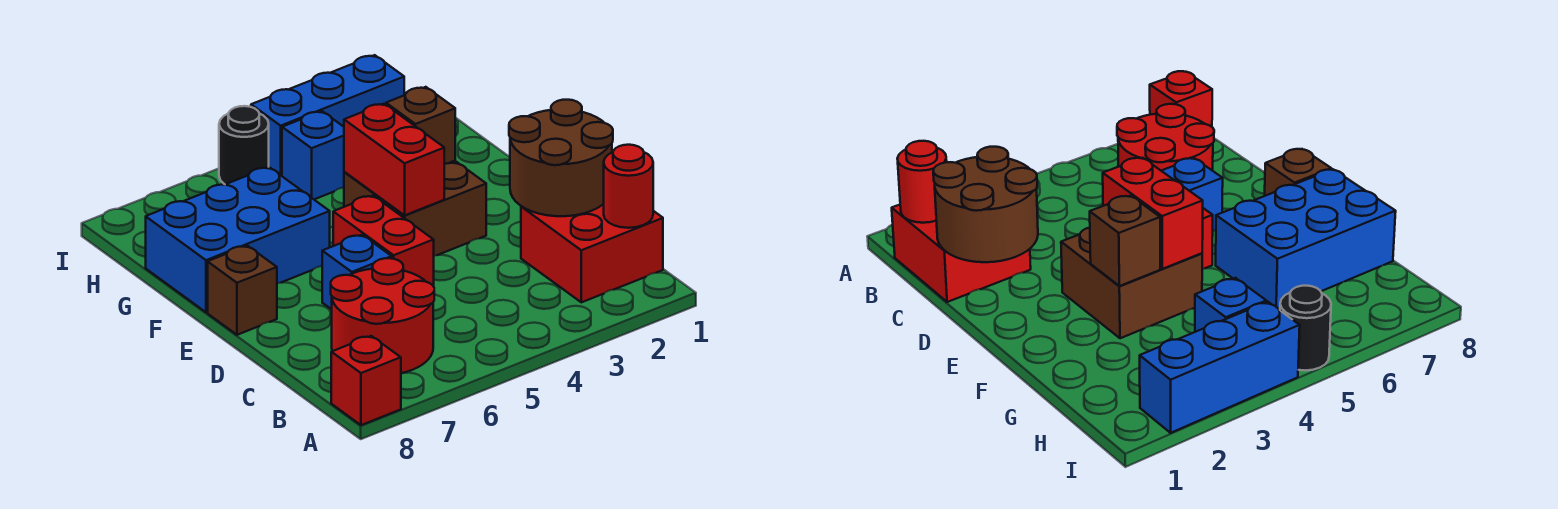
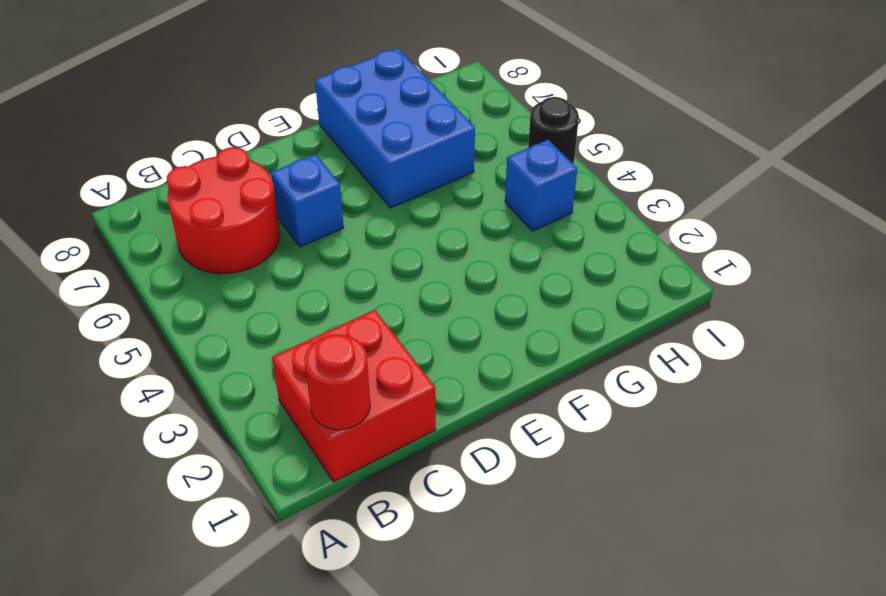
none -> red brick A8 level 1
none -> red brick D5:E5 level 1
none -> brown brick E3:F4 level 1

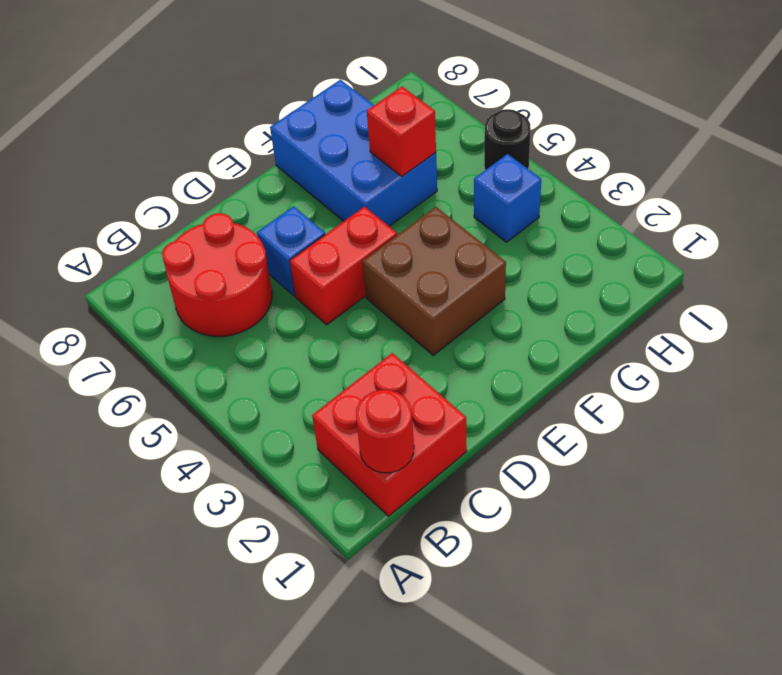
red brick G6 level 2 -> red brick A8 level 1
none -> brown brick E8 level 1
none -> blue brick I2:I4 level 1
none -> brown round brick C1:D2 level 2

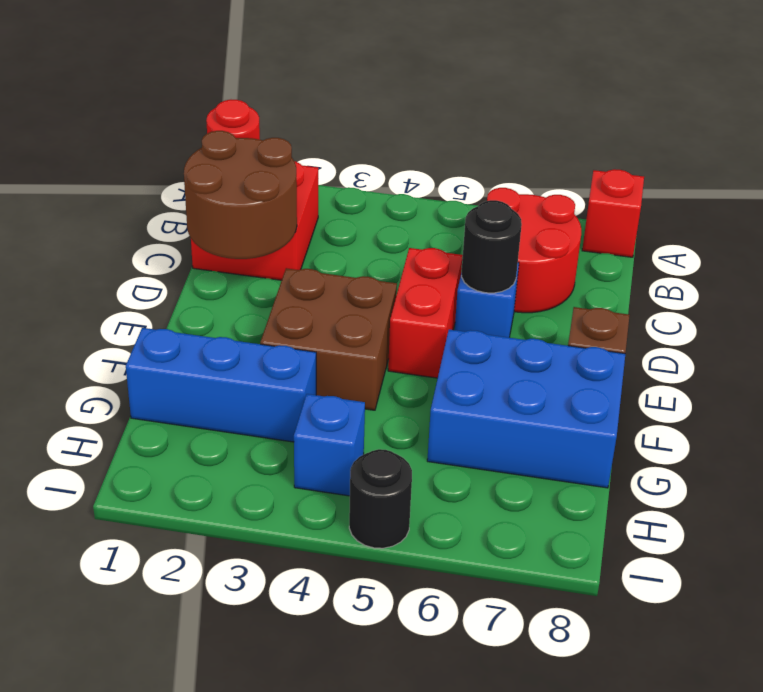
black round brick D6 level 2 -> none
blue brick G1:G3 level 1 -> blue brick I2:I4 level 1
none -> red brick E4:F4 level 2
none -> brown brick F3 level 2

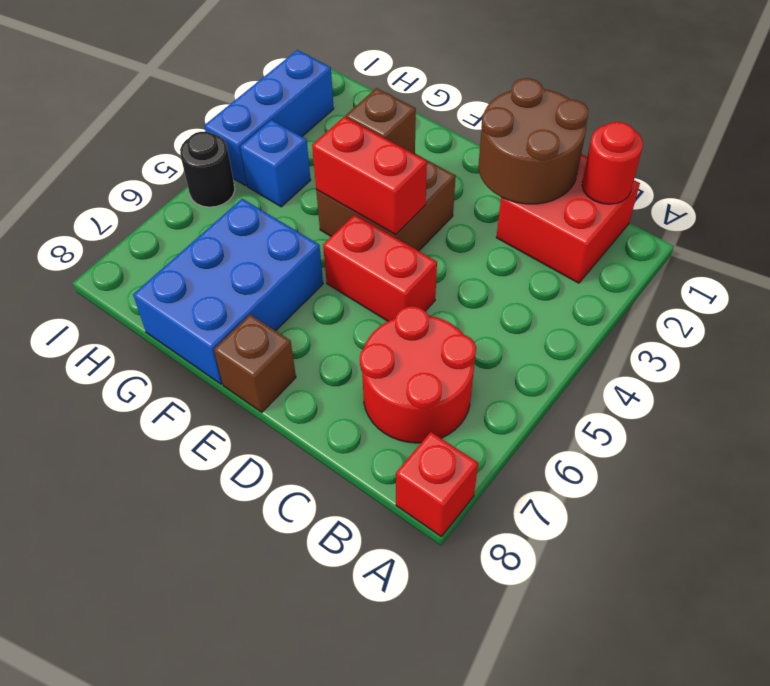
none -> blue brick D6 level 1

